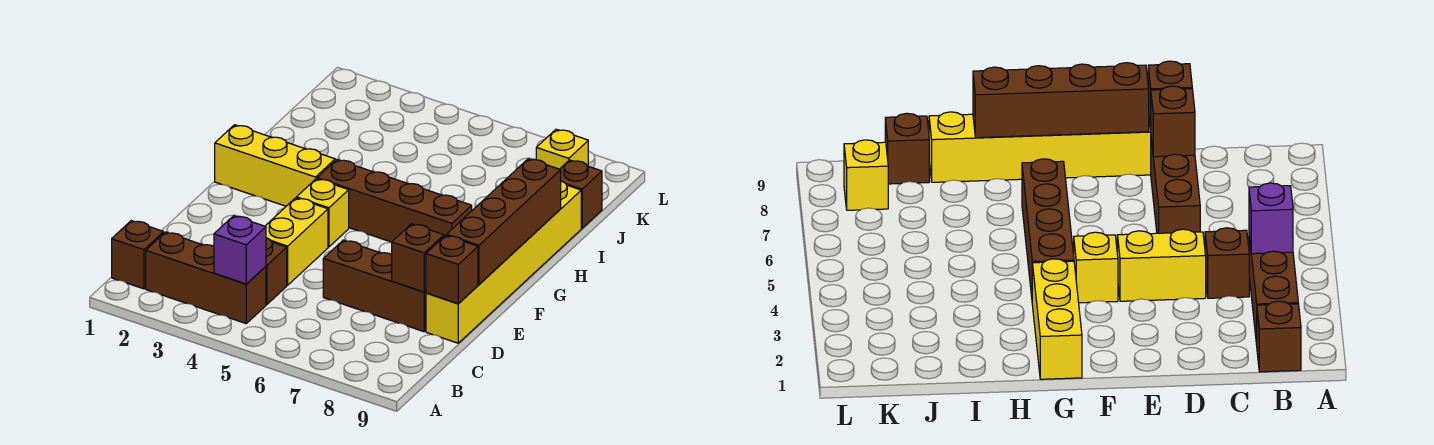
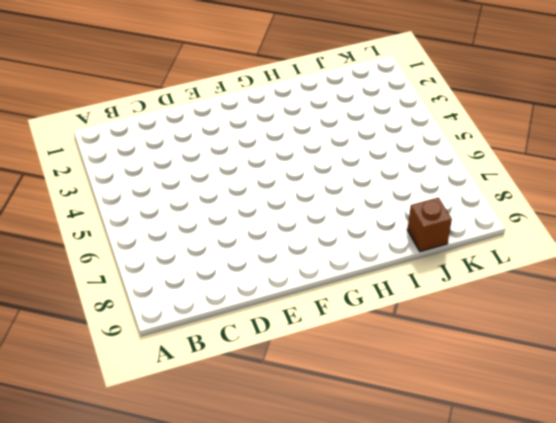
none -> brown brick B1 level 1
none -> brown brick B2:B4 level 1
none -> brown brick C4 level 1

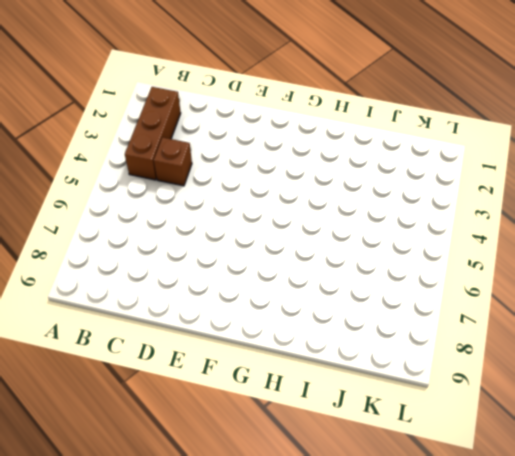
none -> brown brick B1 level 1
none -> yellow brick D4:E4 level 1
none -> brown brick D6:D8 level 1

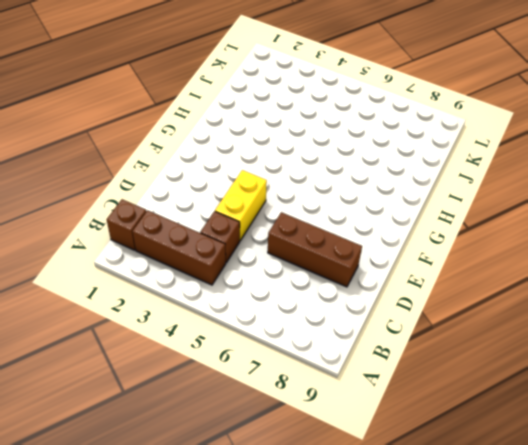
none -> yellow brick D9:I9 level 1
none -> yellow brick F4 level 1
none -> yellow brick G1:G3 level 1

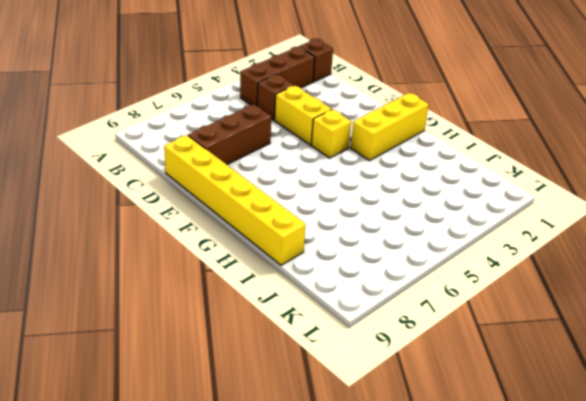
none -> brown brick G4:G7 level 1
none -> brown brick J9 level 1
none -> yellow brick K8 level 1

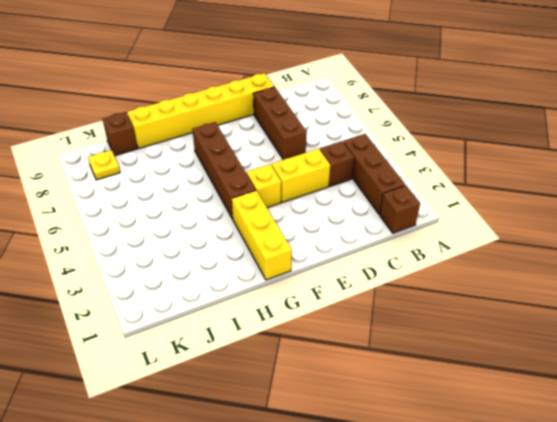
yellow plate K8 level 1 -> yellow brick K8 level 1
none -> purple brick B4 level 2
none -> brown brick D8 level 2
none -> brown brick D9 level 2

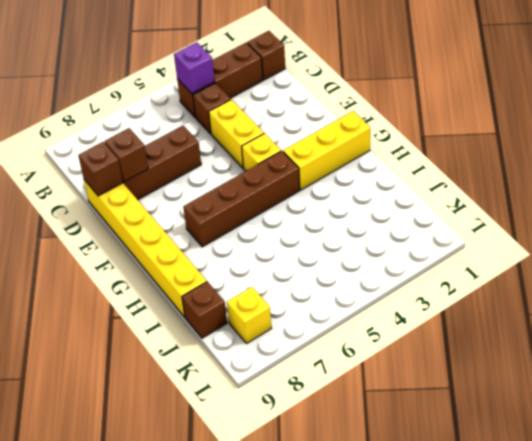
none -> brown brick E9:H9 level 2

